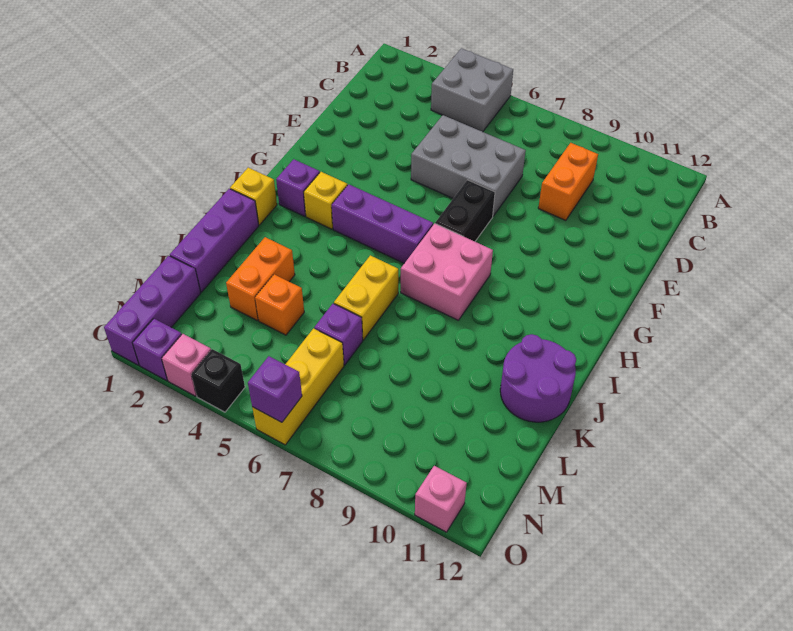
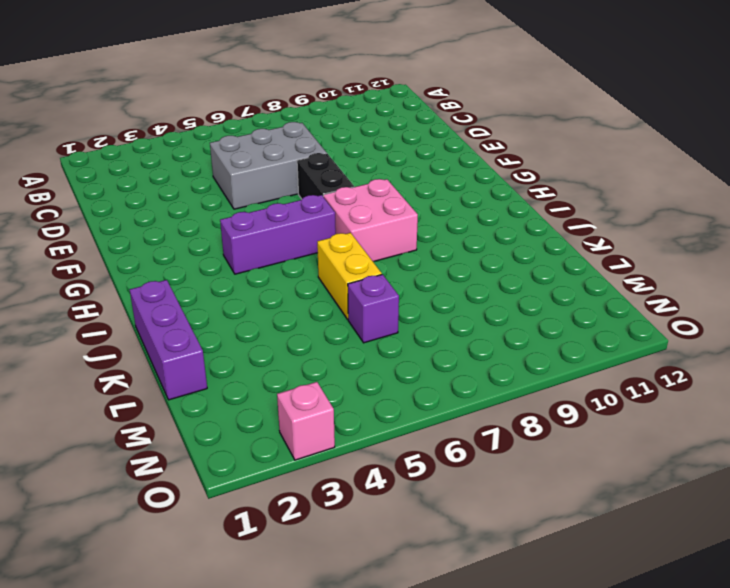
none -> grey brick A4:B5 level 1
none -> orange brick C9:D9 level 1
none -> purple brick H2 level 1

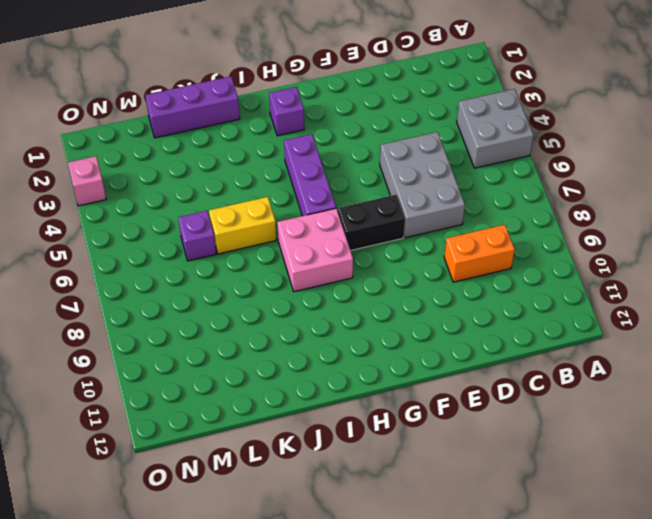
none -> yellow brick H3 level 1
none -> yellow brick I1 level 1
none -> purple round brick J11:K12 level 1

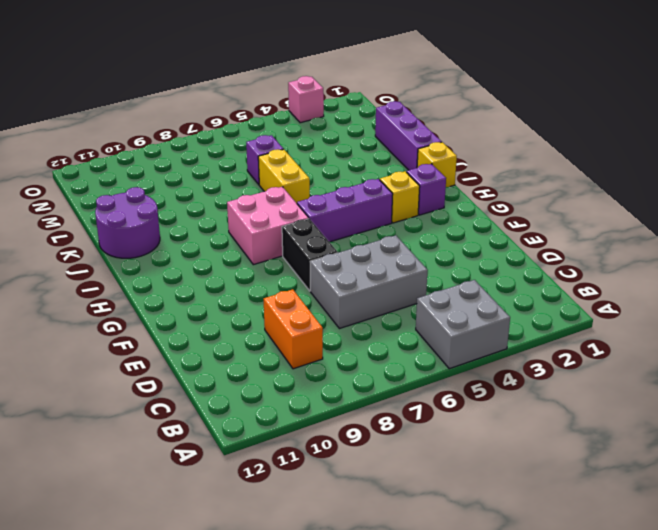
none -> orange brick K3:L3 level 1
none -> orange brick L4 level 1
none -> purple brick M1:O1 level 1

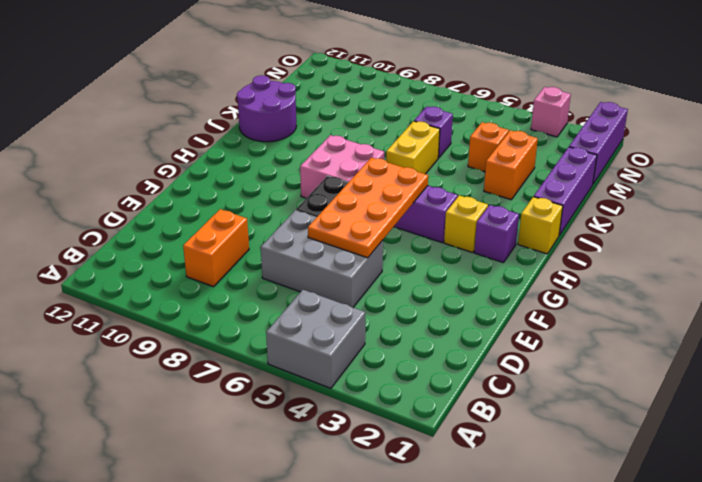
orange plate E5:H6 level 2 -> none
none -> yellow brick M6:O6 level 1
none -> purple brick O2 level 1
none -> black brick O4 level 1

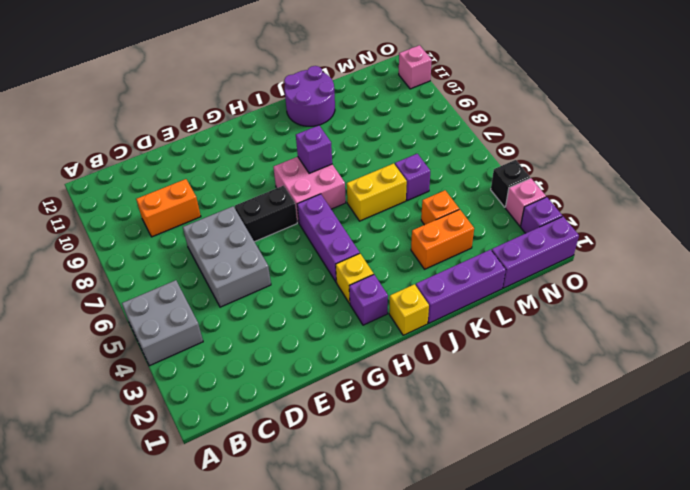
purple brick I8 level 2 -> purple brick O6 level 2
none -> yellow brick M6:O6 level 1

